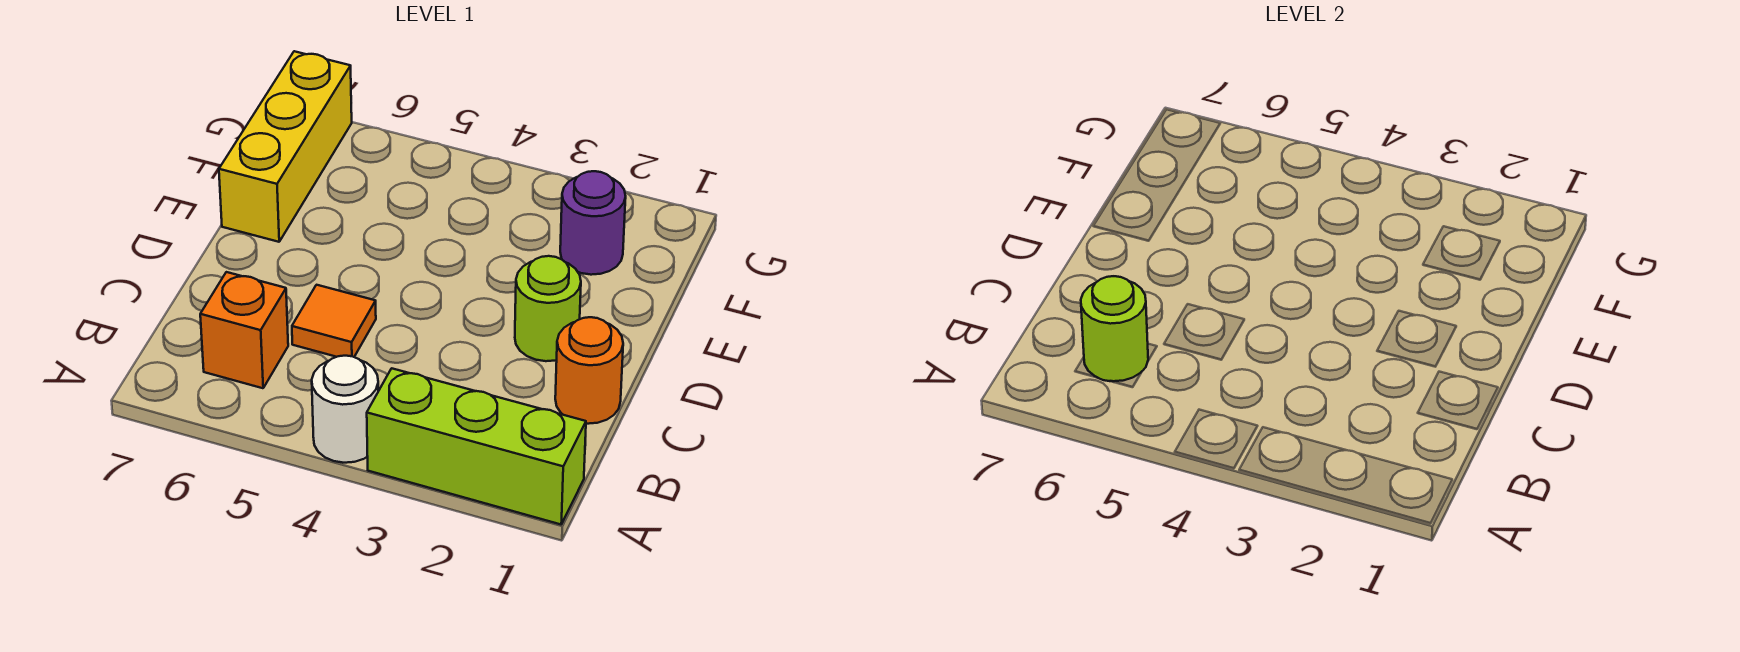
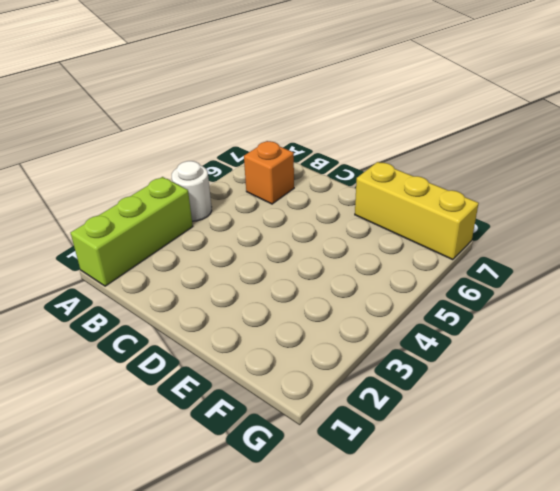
none -> orange round brick C1 level 1
none -> orange tile C5 level 1

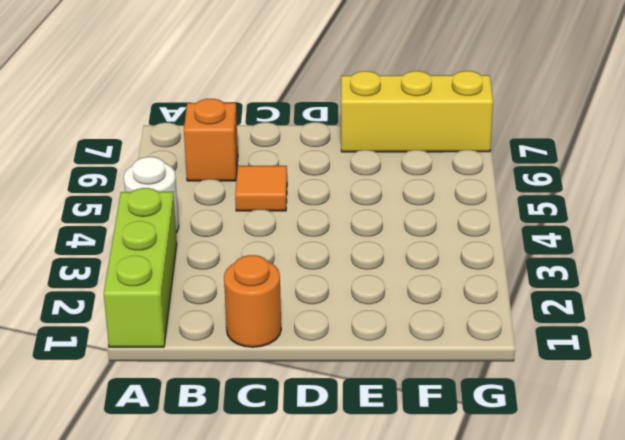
none -> lime round brick D2 level 1
none -> purple round brick F2 level 1

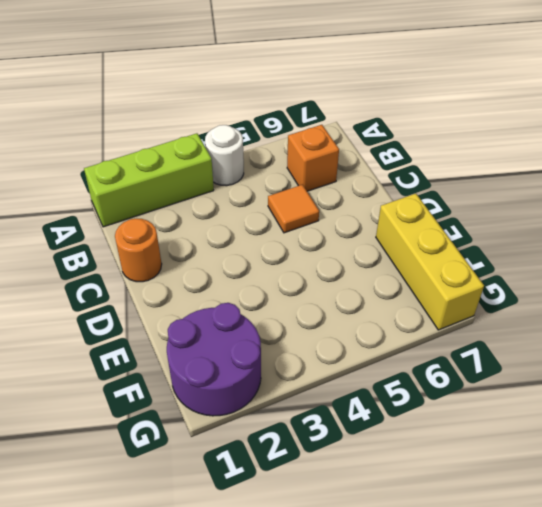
purple round brick F1:G2 level 1 -> purple round brick F2 level 1
none -> lime round brick D2 level 1
none -> lime round brick B6 level 2

